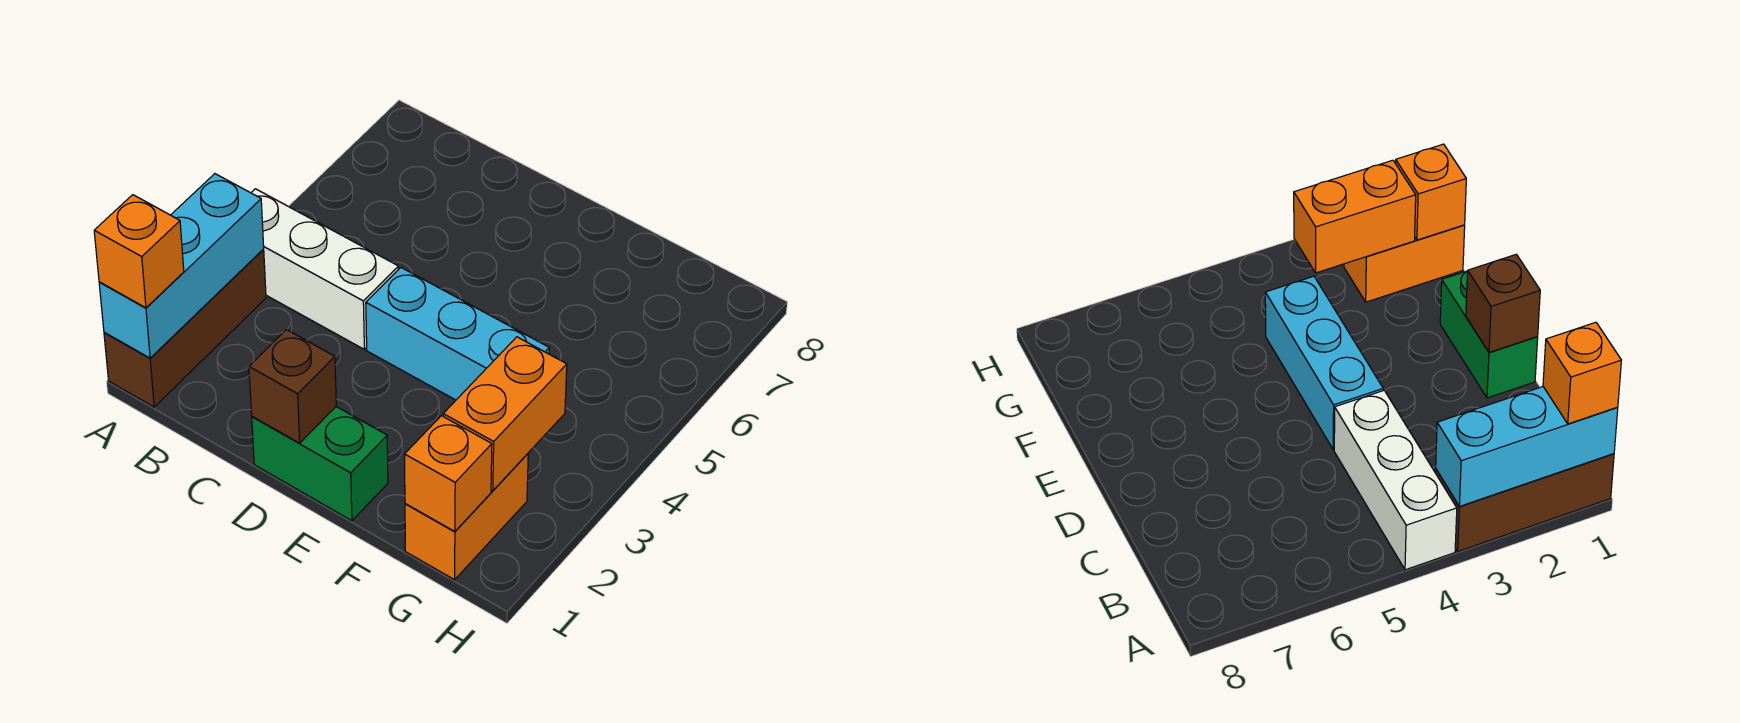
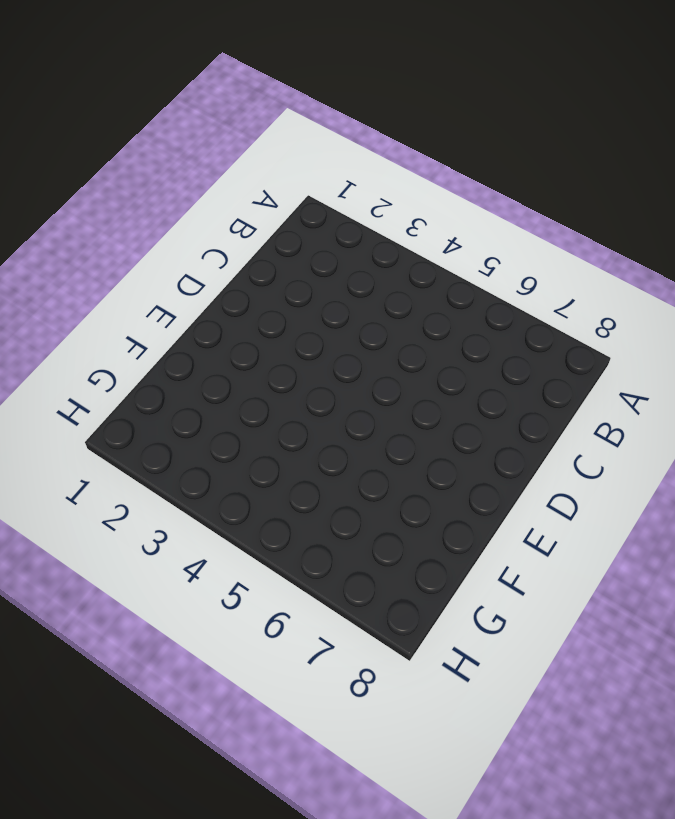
none -> brown brick A1:A3 level 1
none -> white brick A4:C4 level 1

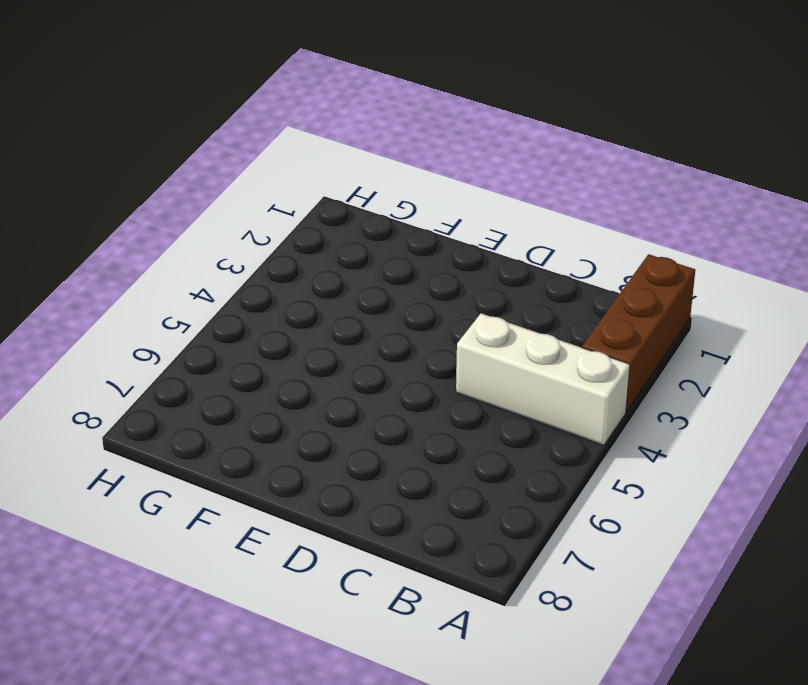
none -> green brick D1:E1 level 1
none -> cyan brick D4:F4 level 1

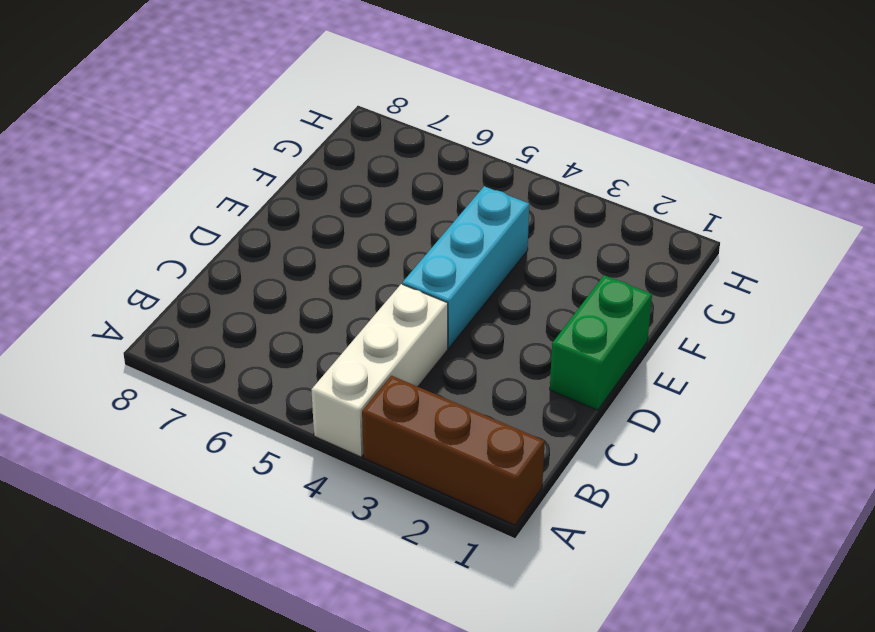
none -> orange brick G1:G2 level 1
none -> cyan brick A1:A3 level 2

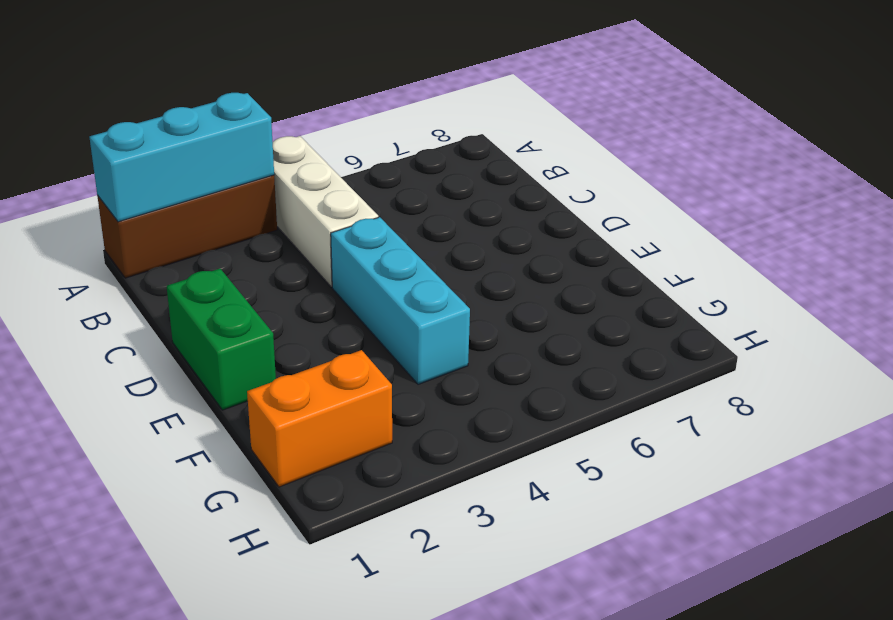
none -> brown brick D1 level 2
none -> orange brick G1 level 2

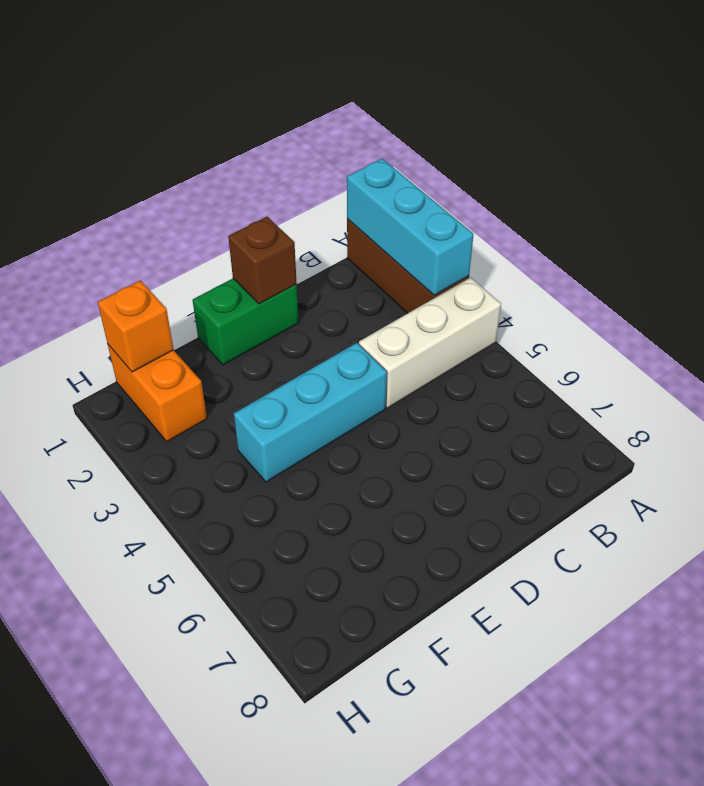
none -> orange brick G2:G3 level 2
none -> orange brick A1 level 3

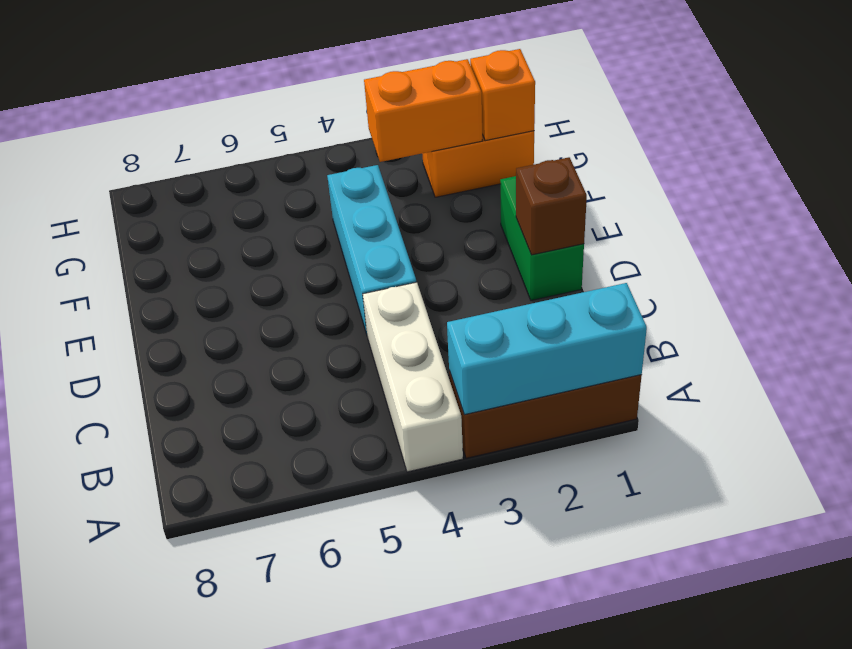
none -> orange brick A1 level 3

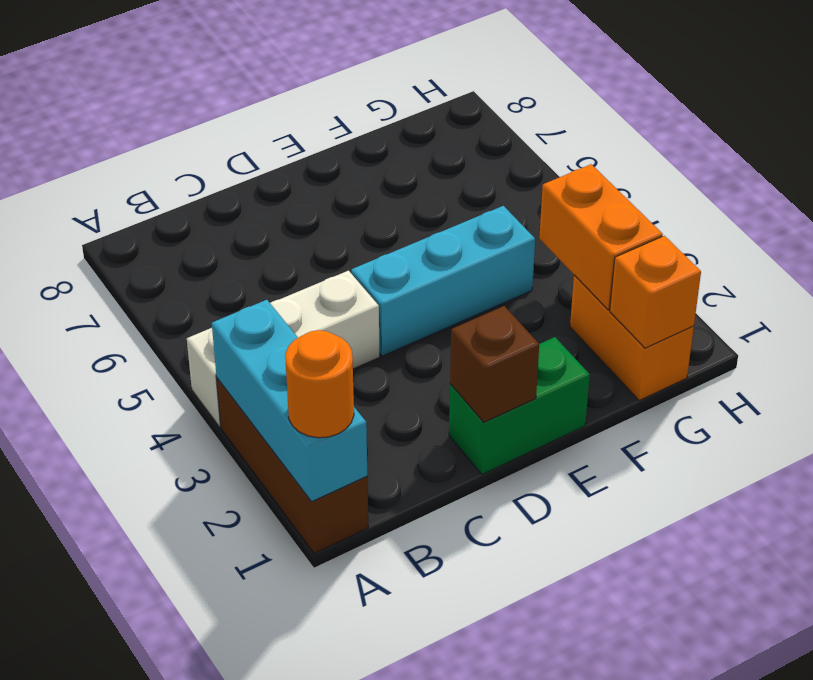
orange round brick A1 level 3 -> orange brick A1 level 3

